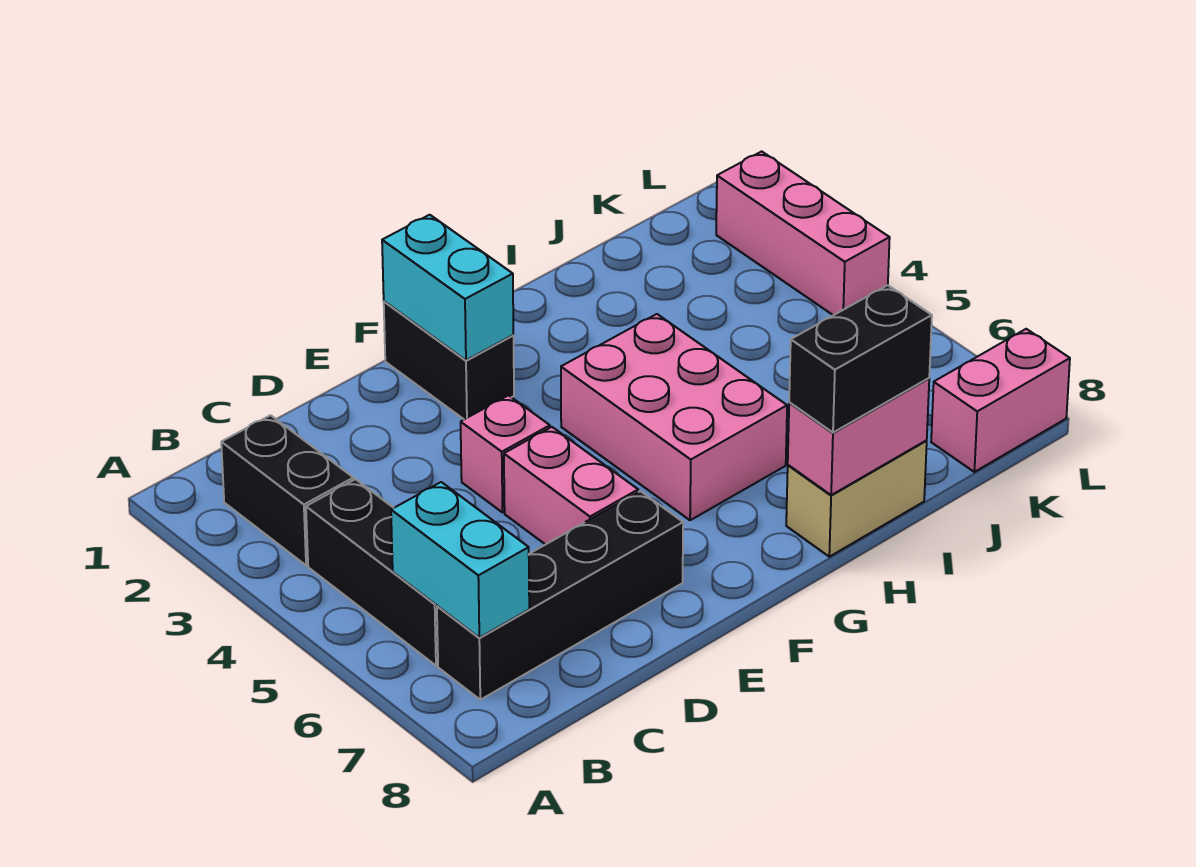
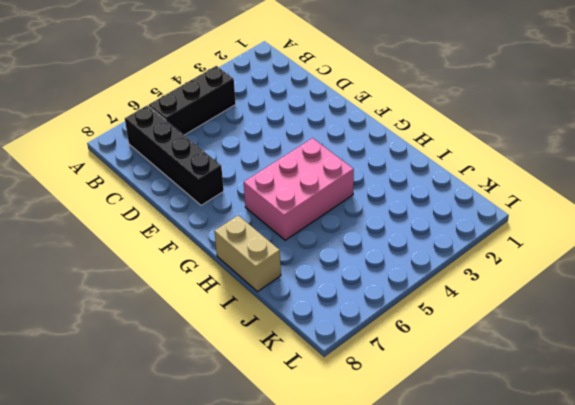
none -> black brick B2:B3 level 1
none -> pink brick E4 level 1
none -> pink brick E5:E6 level 1

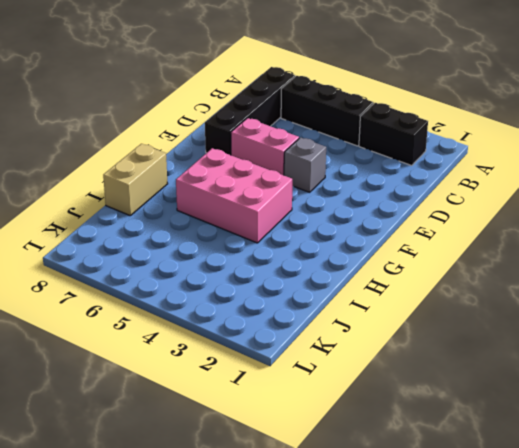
grey brick E4 level 1 -> pink brick E4 level 1
none -> black brick F1:F2 level 1
none -> pink brick K8:L8 level 1
none -> pink brick L2:L4 level 1

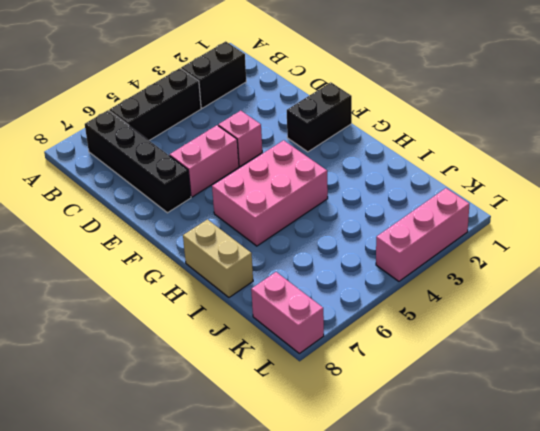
none -> cyan brick B6:B7 level 2
none -> cyan brick F1:F2 level 2
none -> pink brick H8:I8 level 2

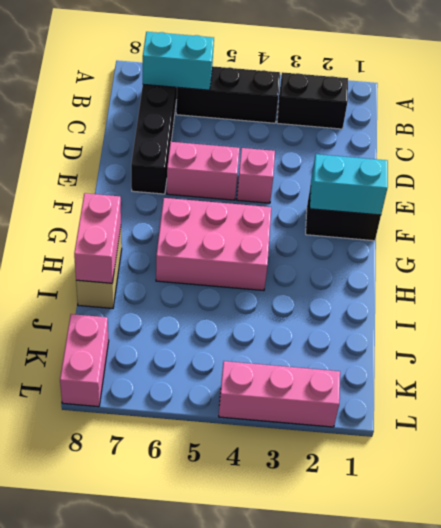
none -> black brick H8:I8 level 3

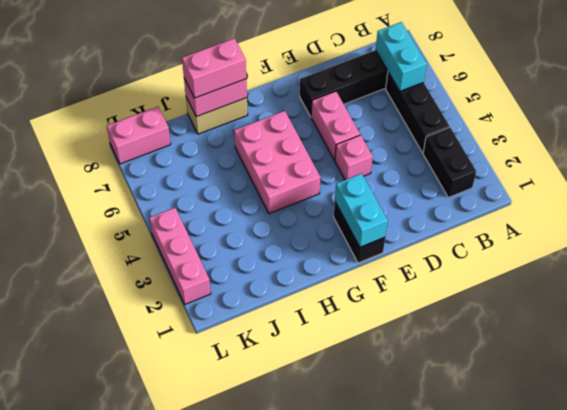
pink brick H8:I8 level 3 -> black brick H8:I8 level 3

